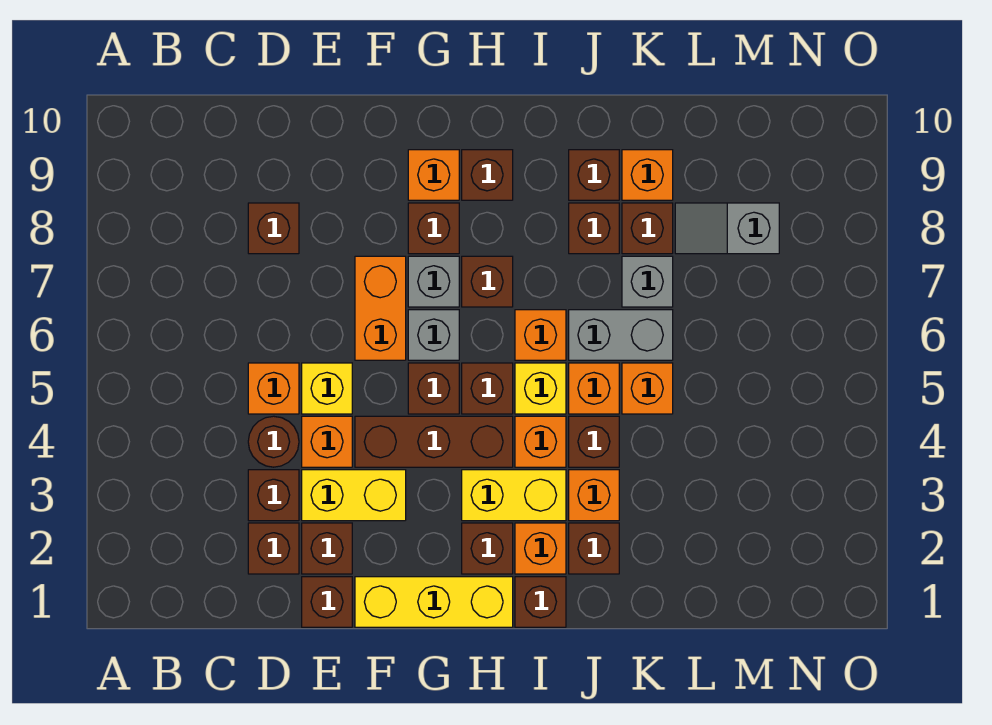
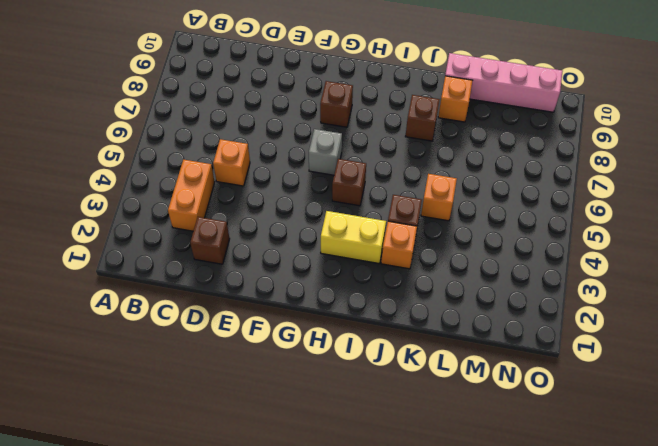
orange brick C3:C4 level 1 -> orange brick F6:F7 level 1
pink brick K10:N10 level 1 -> none
none -> brown brick D3 level 1
none -> brown round brick D4 level 1
none -> brown brick D8 level 1
none -> brown brick E1 level 1

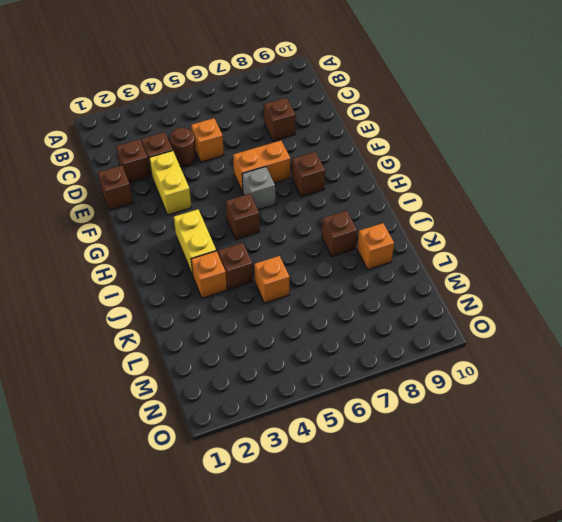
none -> brown brick E2 level 1
none -> orange brick E4 level 1
none -> yellow brick E5 level 1
none -> yellow brick F1:H1 level 1

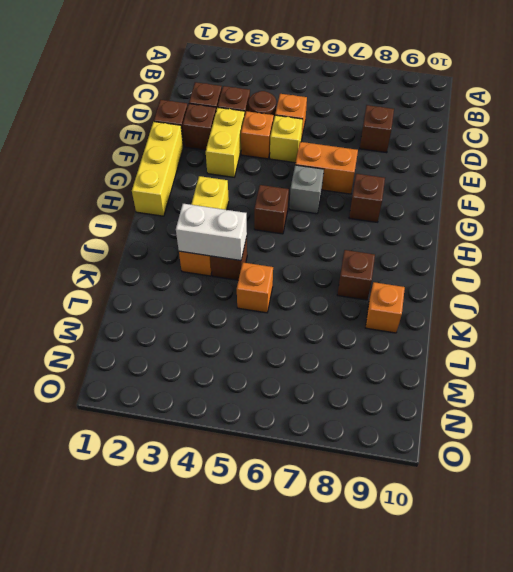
white brick J3:J4 level 2 -> none
none -> brown brick F4:H4 level 1
none -> brown brick G5 level 1
none -> grey brick G7 level 1
none -> orange brick G9 level 1

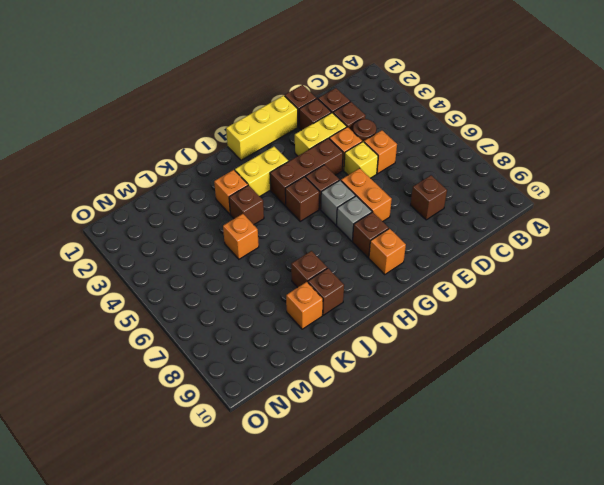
none -> brown brick H2 level 1
none -> brown brick H7 level 1
none -> brown brick H9 level 1
none -> brown brick I1 level 1

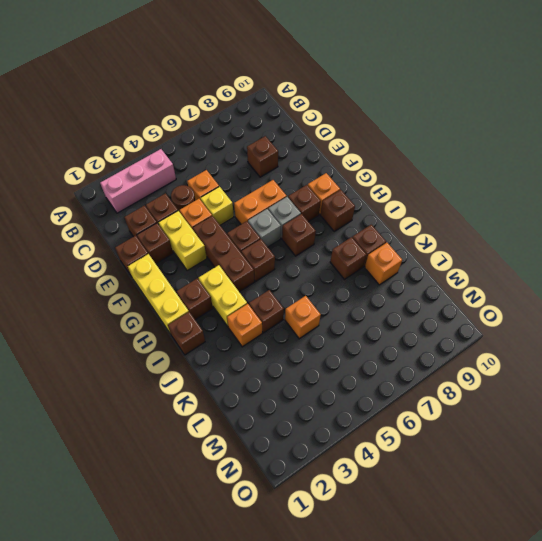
pink brick B2:B4 level 1 -> none
none -> orange brick I2 level 1
none -> orange brick I4 level 1
none -> yellow brick I5 level 1
none -> orange brick I6 level 1

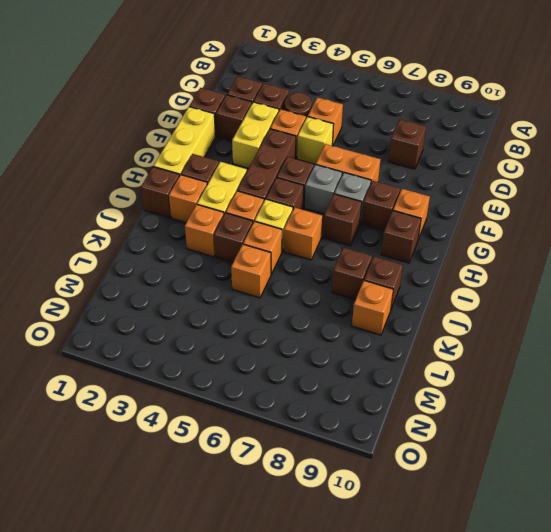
none -> brown brick J2 level 1
none -> grey brick J6:K6 level 1
none -> grey brick K7 level 1
none -> brown brick K8 level 1

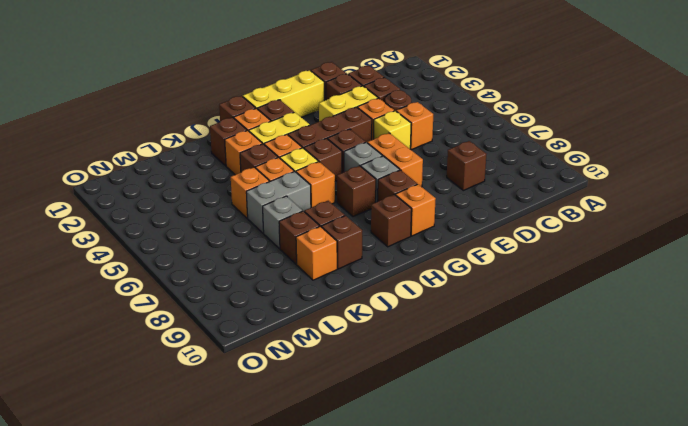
none -> grey slope L8:M8 level 1 top M

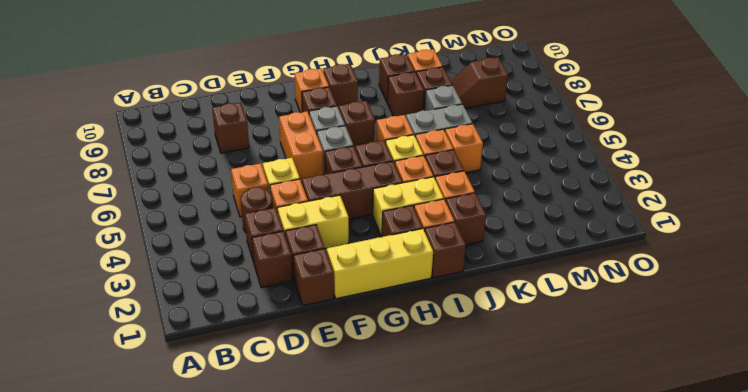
brown slope L8:M8 level 1 top M -> grey slope L8:M8 level 1 top M

